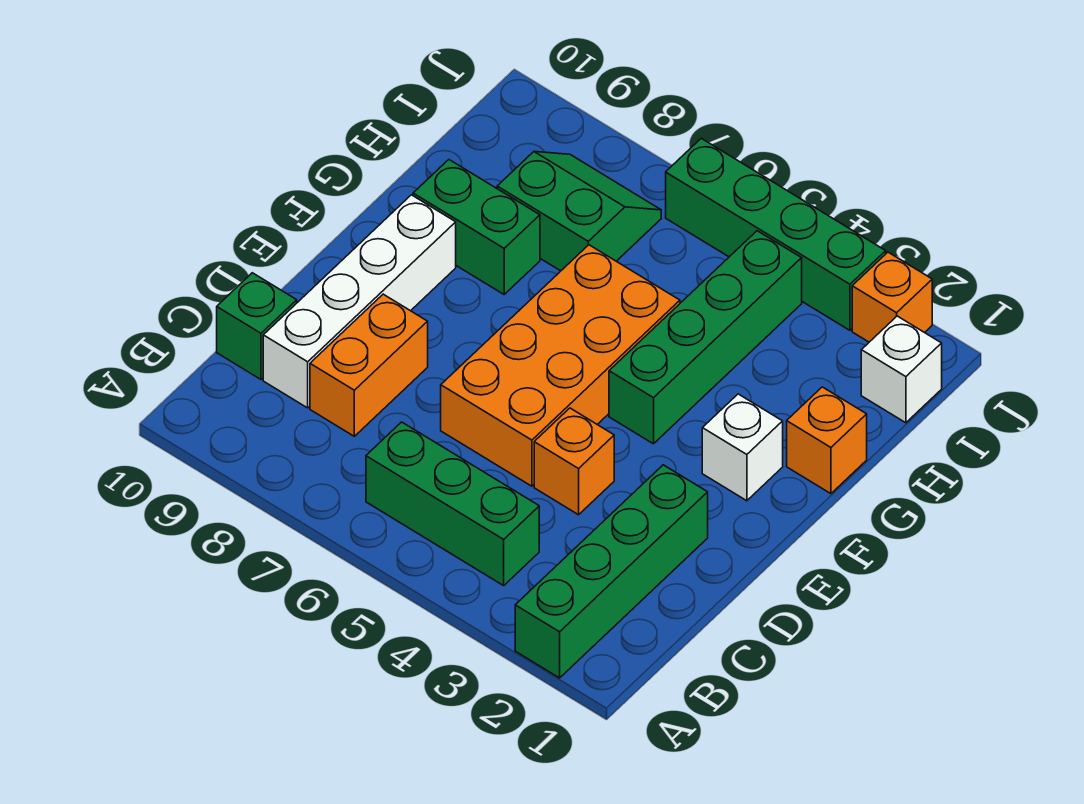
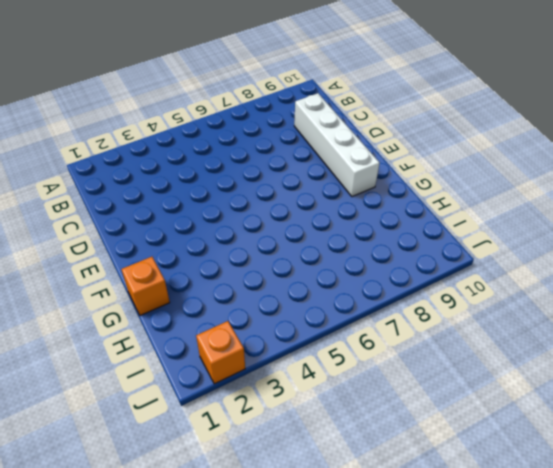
none -> green brick A2:D2 level 1
none -> green brick B4:B6 level 1
none -> orange brick C8:D8 level 1

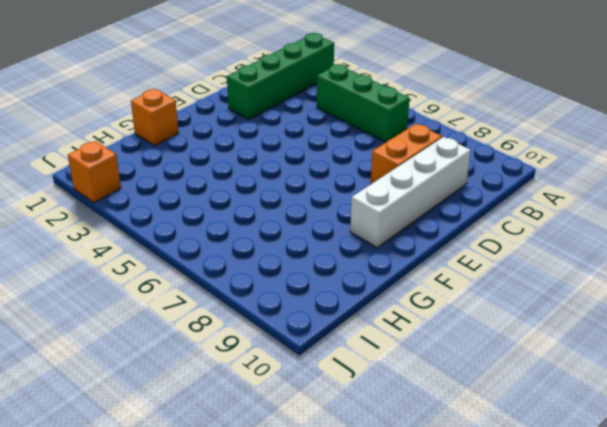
none -> green brick C10 level 1
none -> orange brick D4 level 1
none -> orange brick D5:G6 level 1

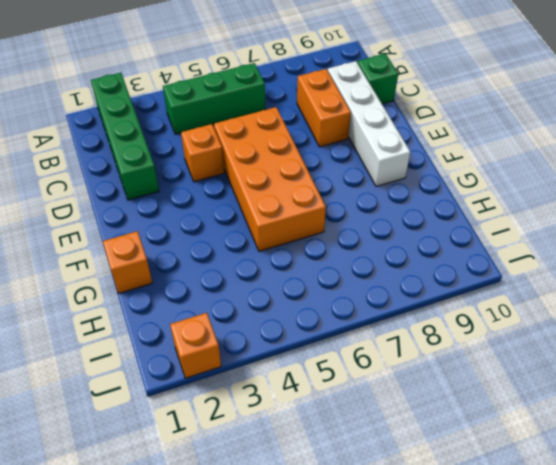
none -> white brick F2 level 1
none -> green brick F4:I4 level 1
none -> green brick G8:G9 level 1

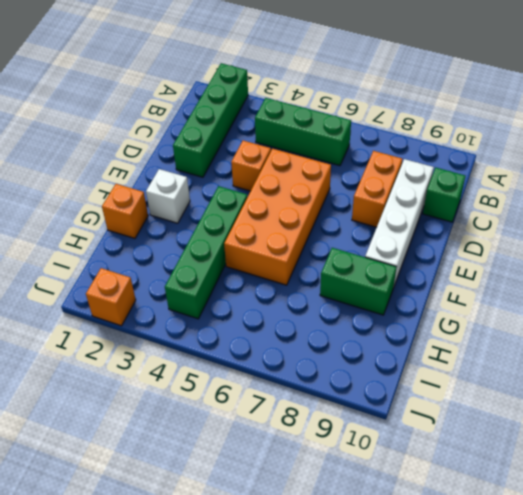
none -> green slope H7:I8 level 1 top H
none -> white brick I1 level 1
none -> green brick J3:J6 level 1

